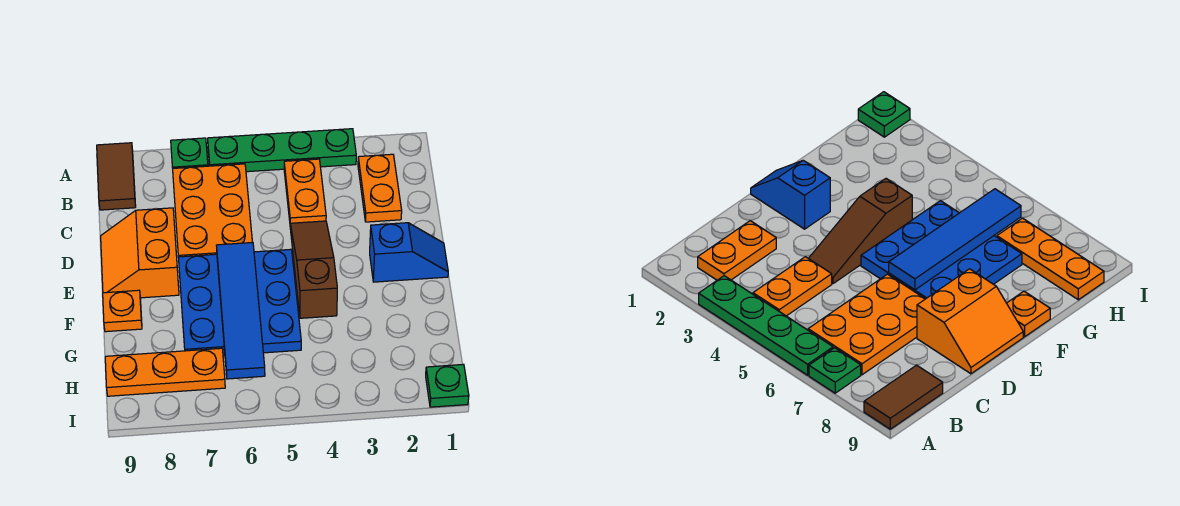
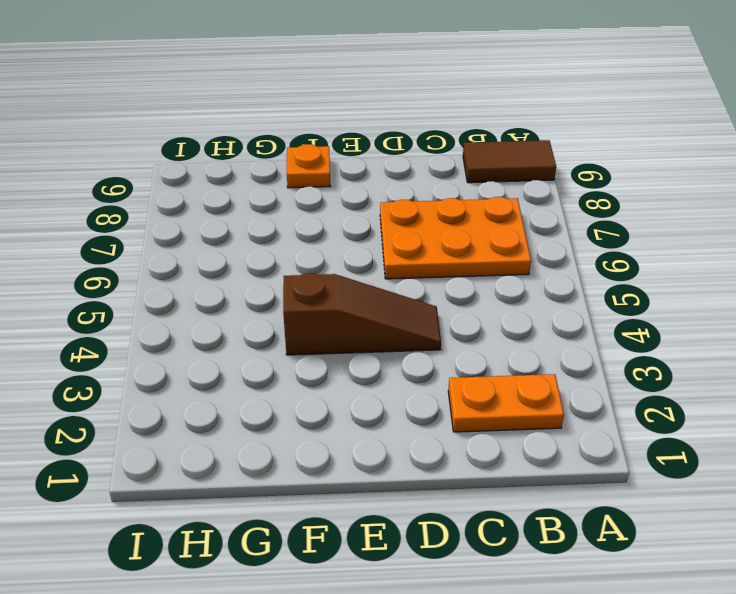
none -> green plate A3:A6 level 1
none -> green plate A7 level 1
none -> orange plate B4:C4 level 1

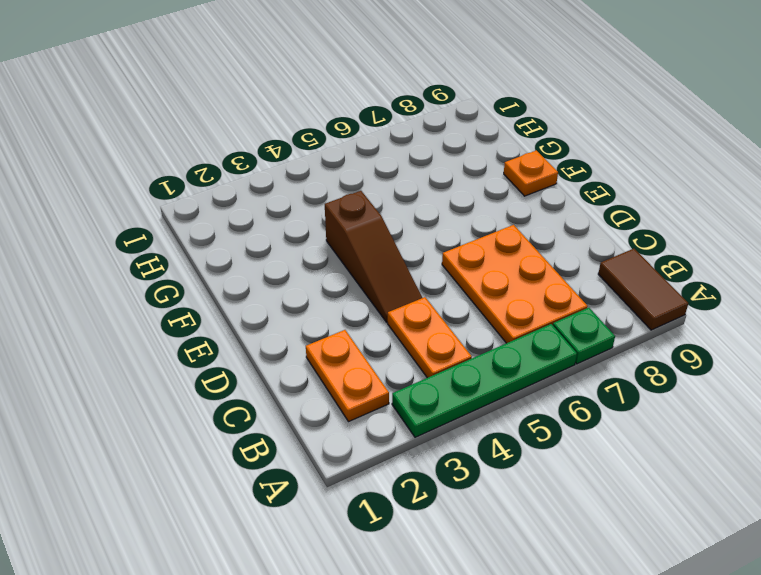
none -> orange slope D8:E9 level 1 top 8
none -> blue slope E1:E2 level 1 top 2
none -> blue plate E5:G7 level 1

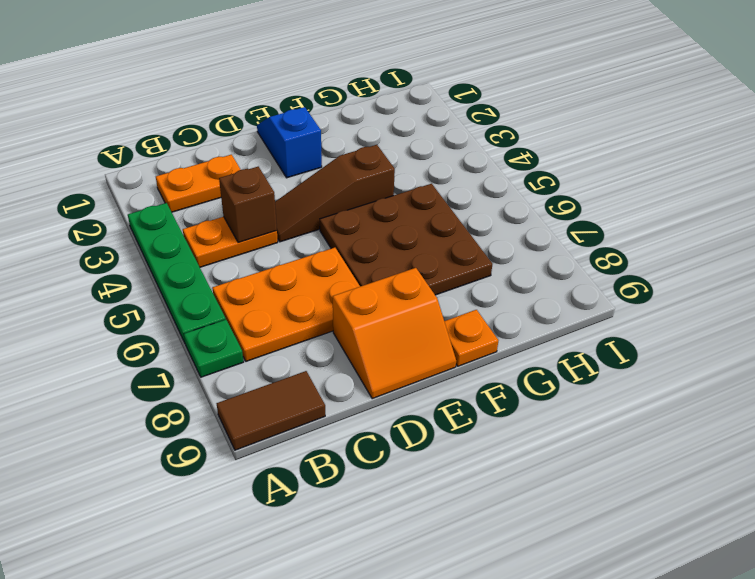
brown brick C4 level 2 -> none
brown plate E5:G7 level 1 -> blue plate E5:G7 level 1
none -> orange plate H7:H9 level 1
none -> green plate I1 level 1
none -> blue tile E6:H6 level 2

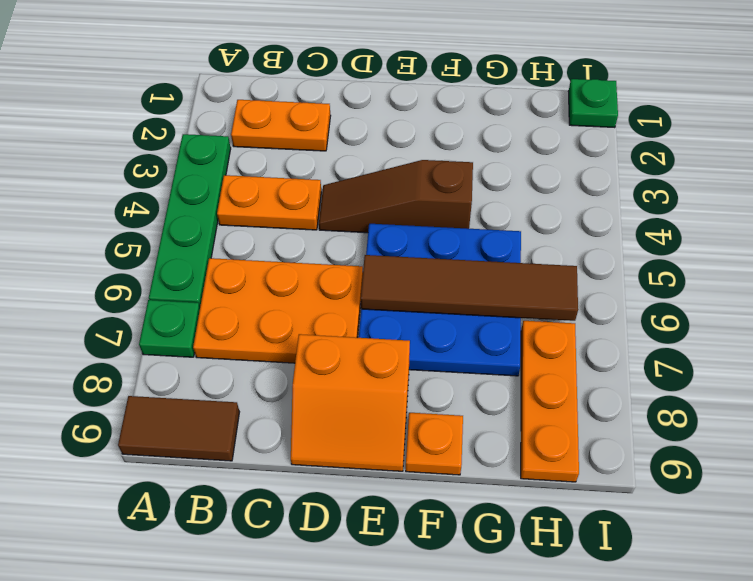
brown tile E6:H6 level 2 -> blue tile E6:H6 level 2
none -> blue slope E1:E2 level 1 top 2

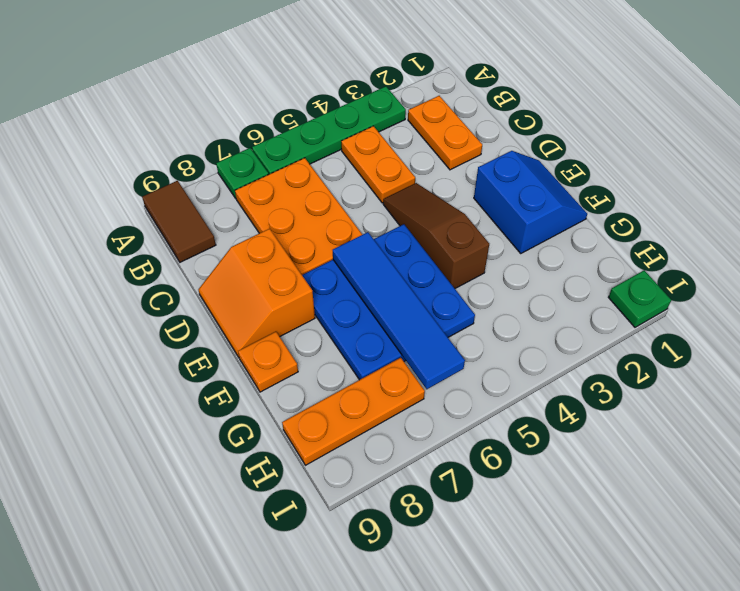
blue slope E1:F2 level 1 top 2 -> blue slope E1:E2 level 1 top 2

